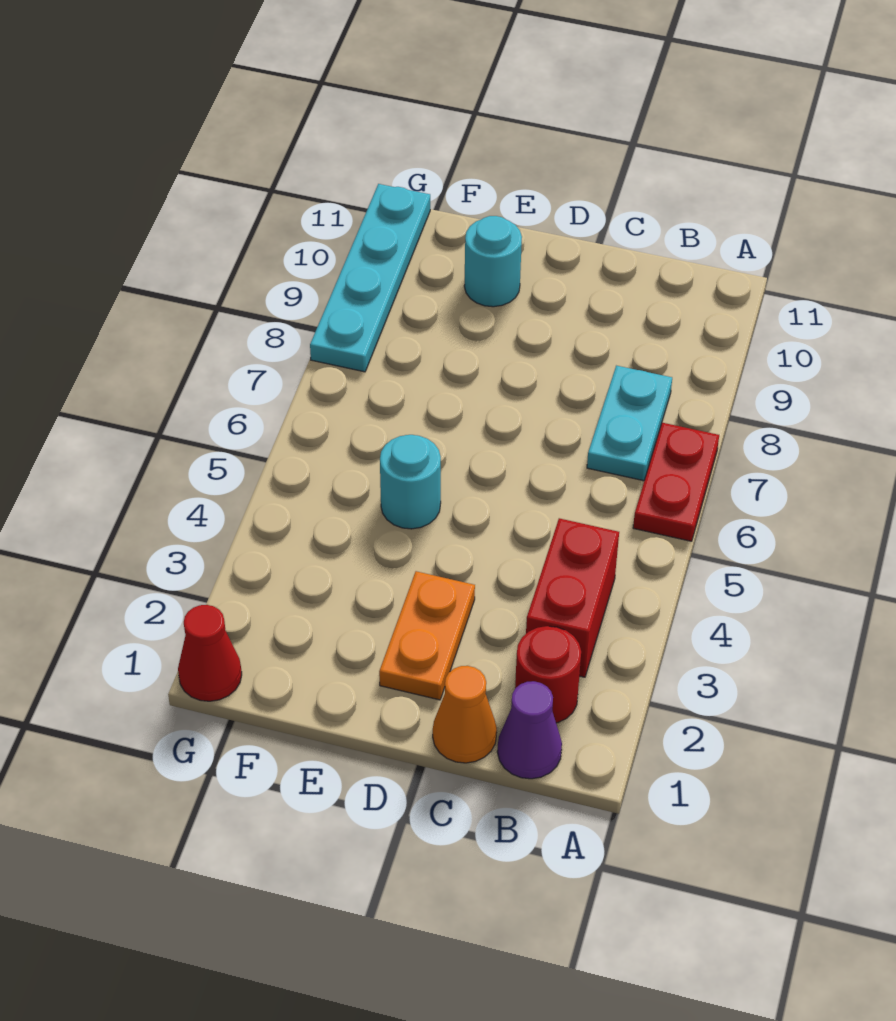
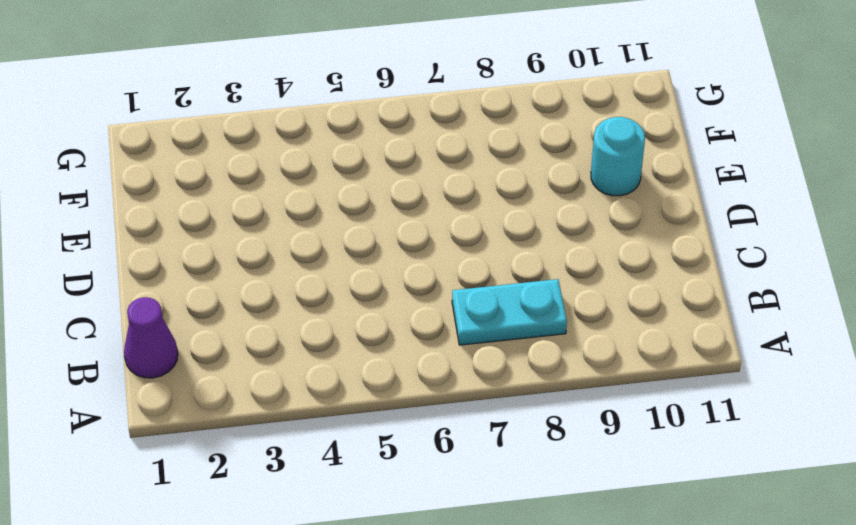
none -> red plate A6:A7 level 1
none -> red round brick B2 level 1

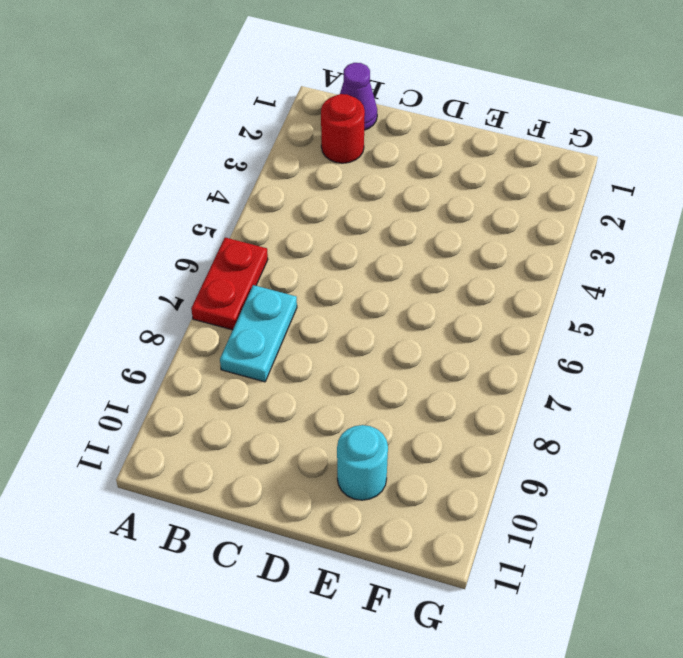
none -> red brick B3:B4 level 1
none -> orange cone C1 level 1

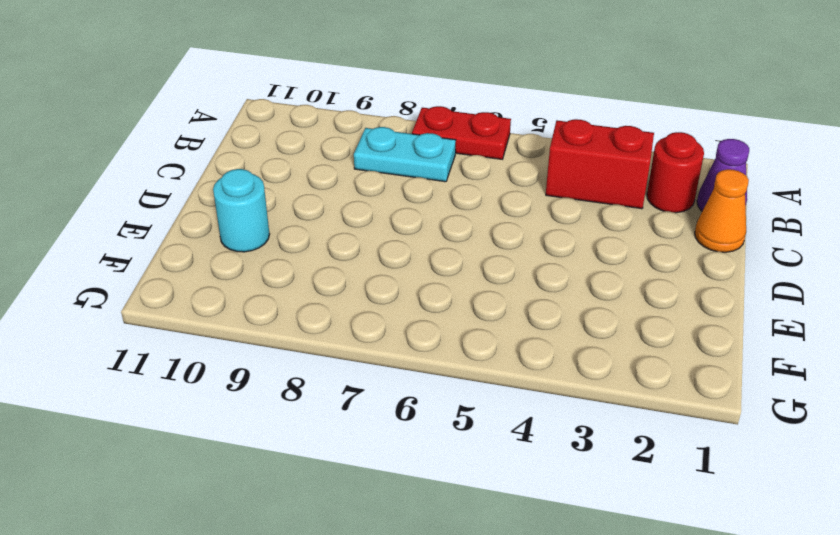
none -> orange plate D2:D3 level 1
none -> cyan round brick E5 level 1

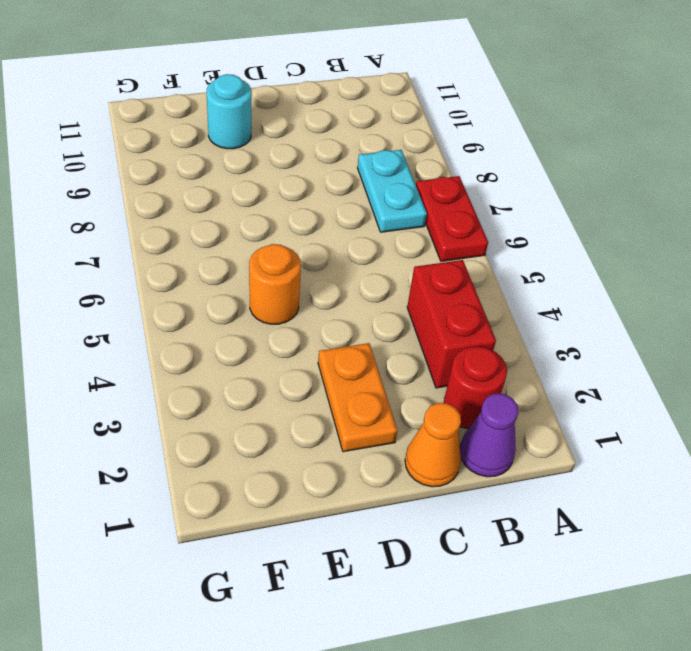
orange round brick E5 level 1 -> cyan round brick E5 level 1
none -> red cone G1 level 1
none -> cyan plate G8:G11 level 1

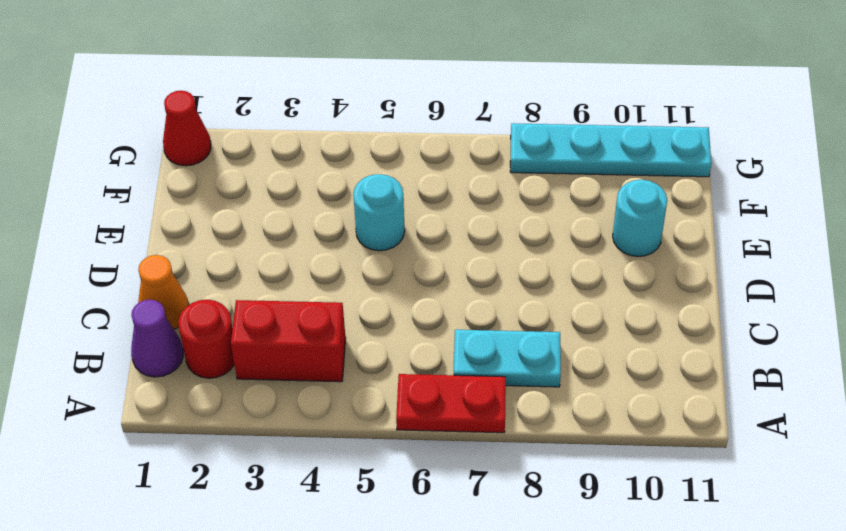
none -> orange plate D2:D3 level 1

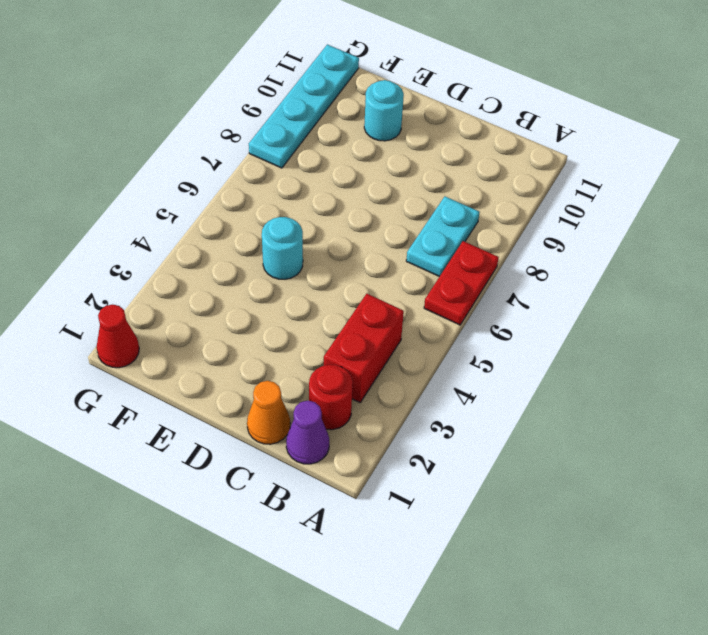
none -> orange plate D2:D3 level 1

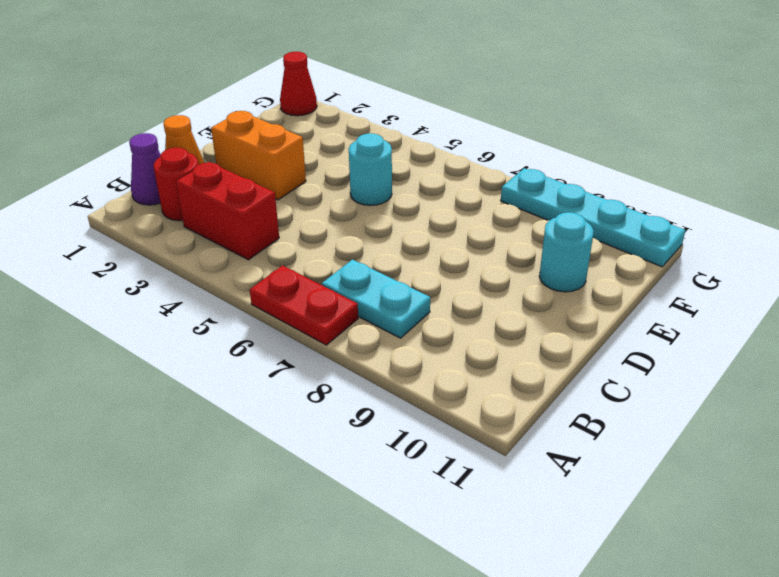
orange brick D2:D3 level 1 -> orange plate D2:D3 level 1

